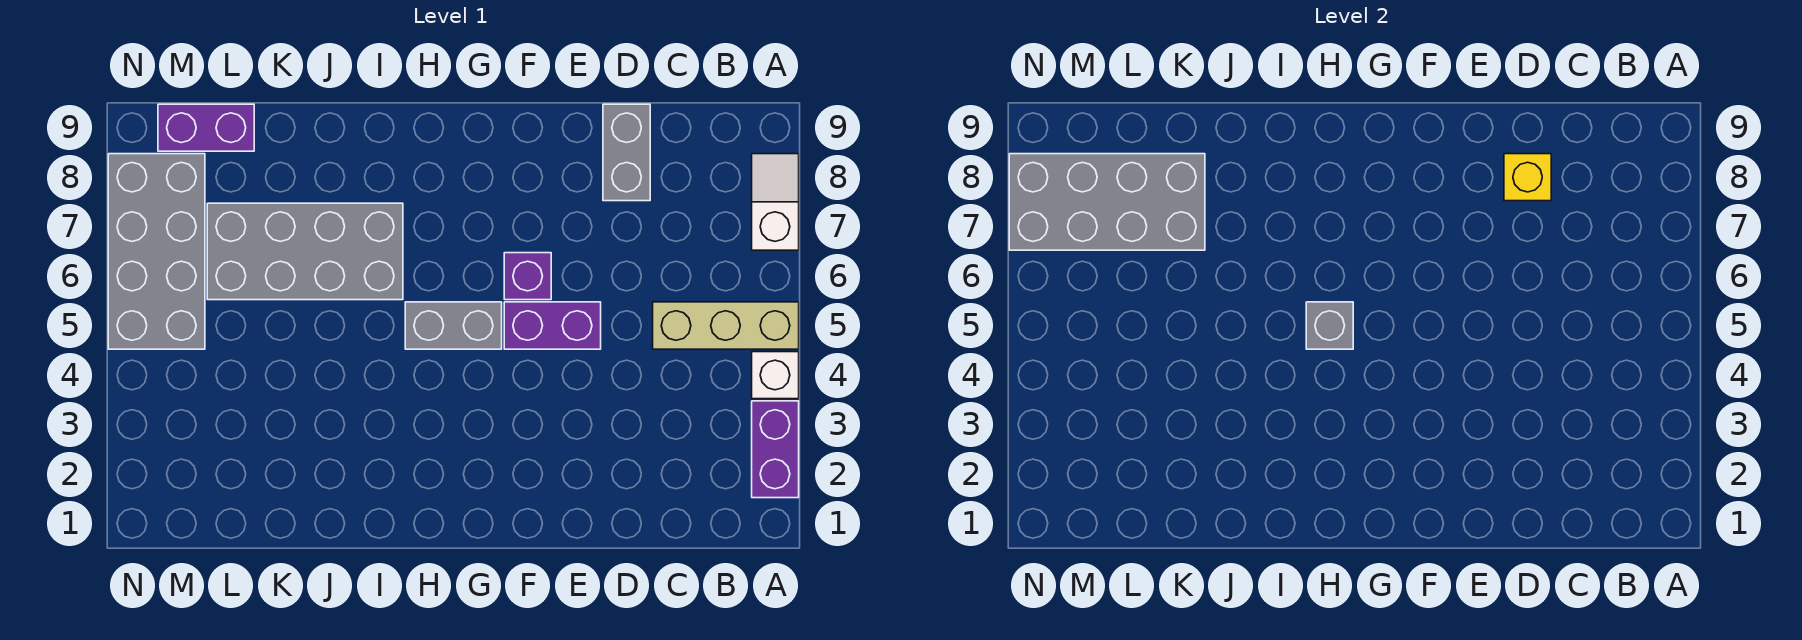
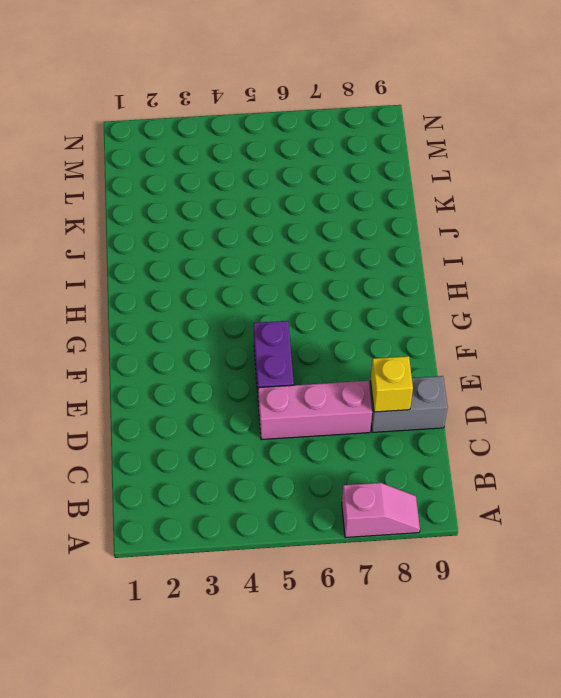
pink slope A7:A8 level 1 top 7 -> white slope A7:A8 level 1 top 7
pink brick D5:D7 level 1 -> none
none -> purple brick A2:A3 level 1
none -> white brick A4 level 1
none -> tan brick A5:C5 level 1

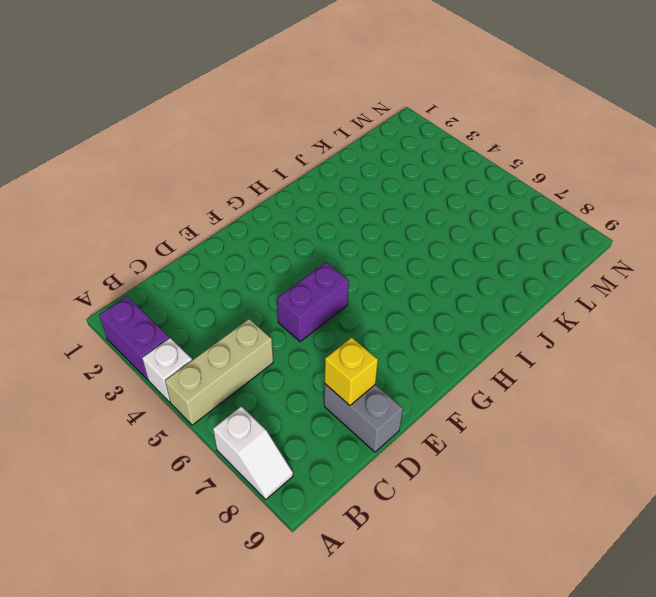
none -> purple brick F6 level 1
none -> grey brick G5:H5 level 1
none -> grey brick I6:L7 level 1

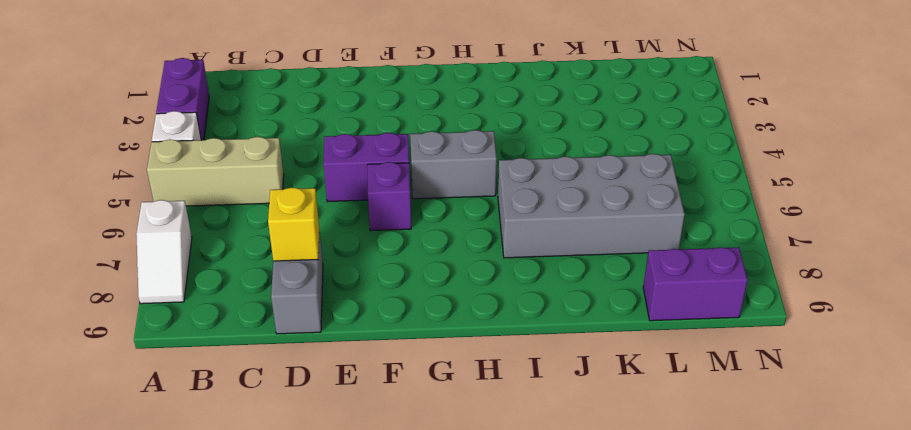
none -> grey brick M5:N8 level 1
none -> grey brick H5 level 2
none -> grey brick K7:N8 level 2

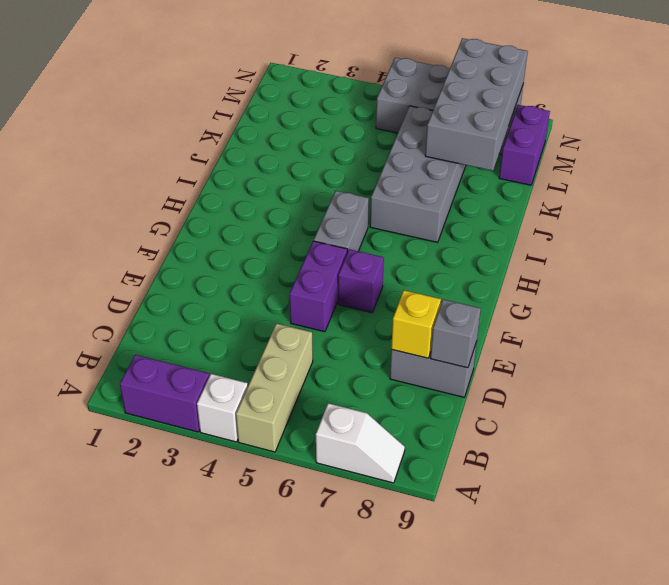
grey brick D9 level 2 -> grey brick H5 level 2

